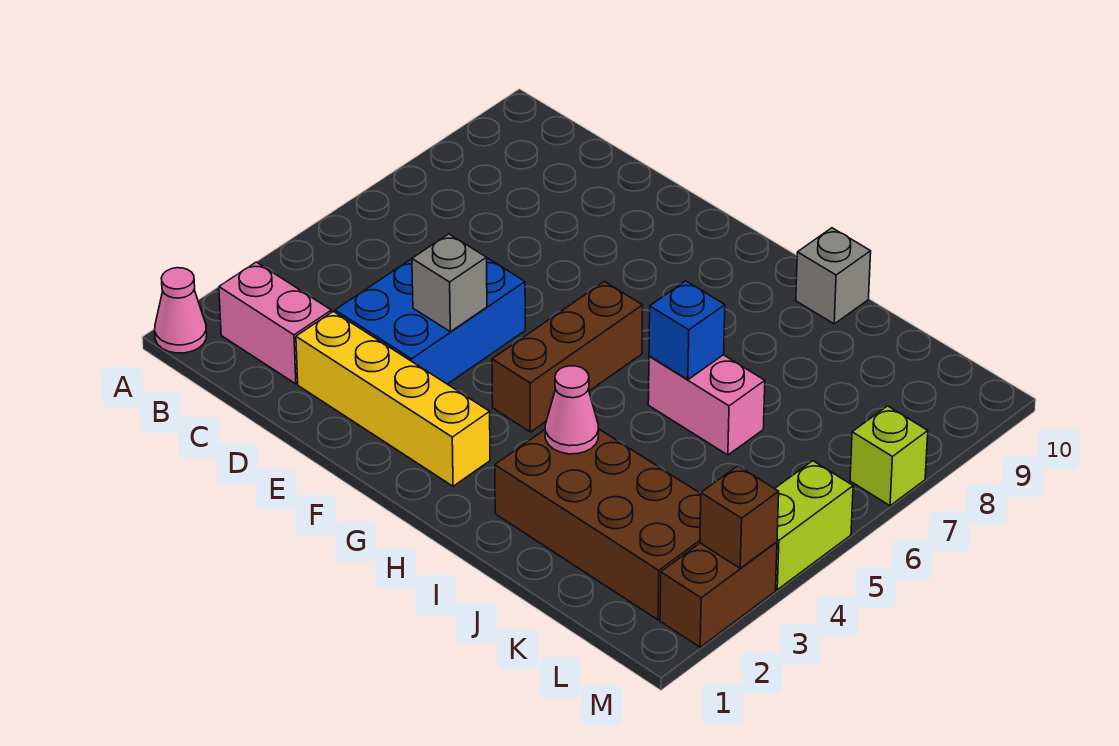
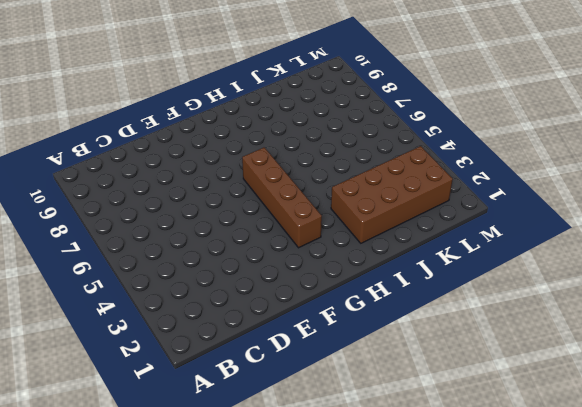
brown brick G3:G6 level 1 -> brown brick G4:G6 level 1
none -> pink cone A1 level 1
none -> pink brick B2:C2 level 1
none -> yellow brick D2:G2 level 1

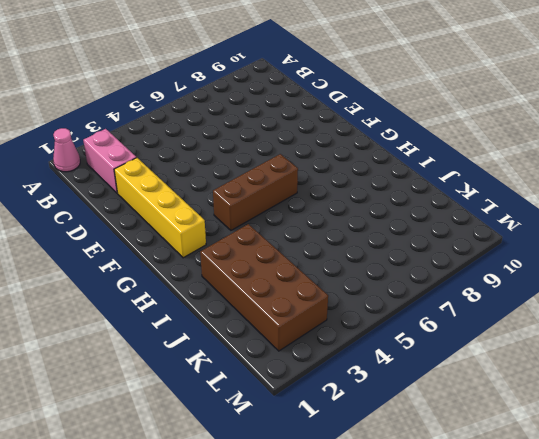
none -> blue brick D3:E5 level 1
none -> pink brick I6:J6 level 1
none -> grey brick I10 level 1

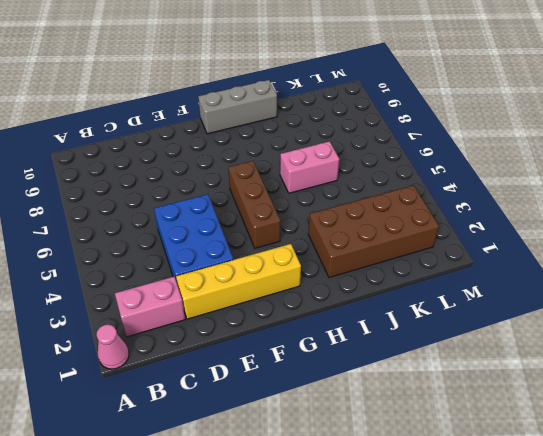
grey brick G10:I10 level 1 -> grey brick I10 level 1
none -> brown brick M2:M3 level 1
none -> lime brick M4:M5 level 1
none -> lime brick M7 level 1

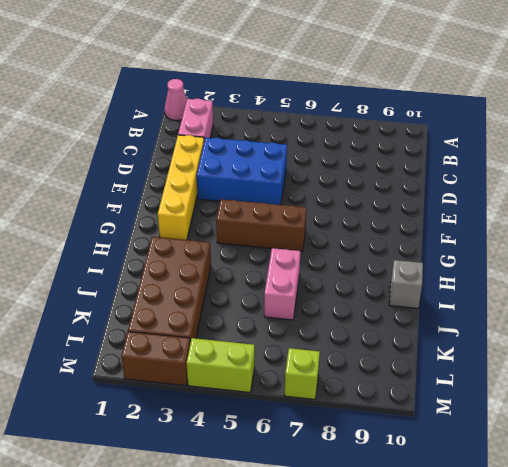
none -> grey brick E4 level 2
none -> pink cone I3 level 2
none -> blue brick I6 level 2

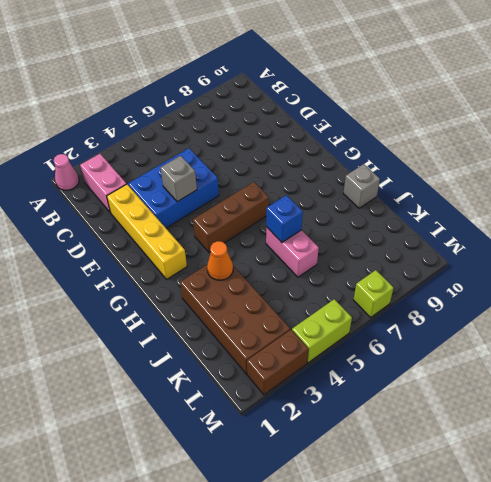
orange cone I3 level 2 -> pink cone I3 level 2
none -> brown brick M3 level 2

